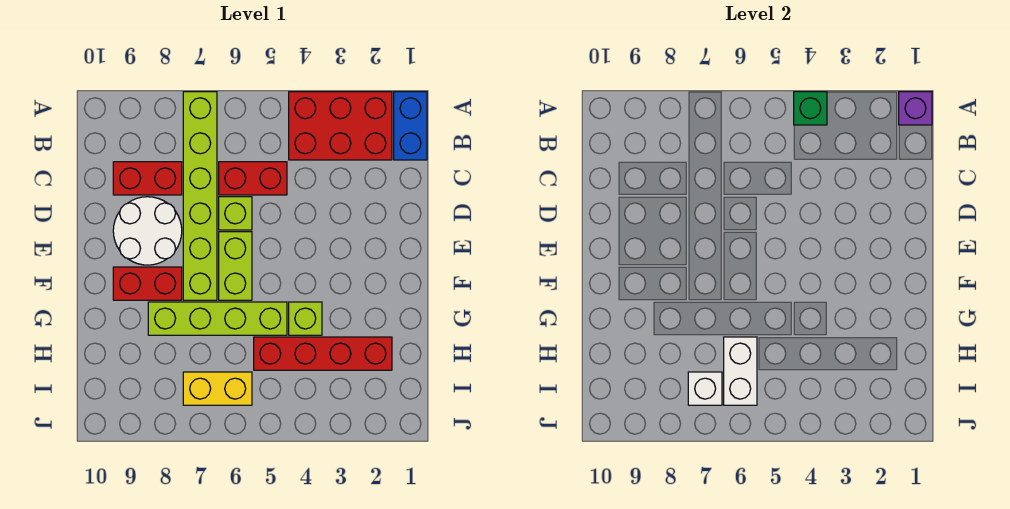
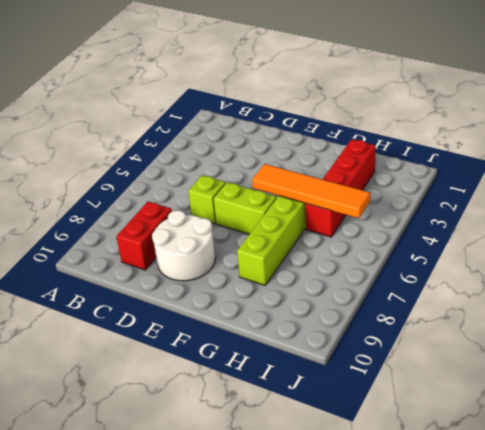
orange tile F5:I5 level 2 -> none
none -> blue brick A1:B1 level 1
none -> red brick A2:B4 level 1
none -> lime brick A7:F7 level 1

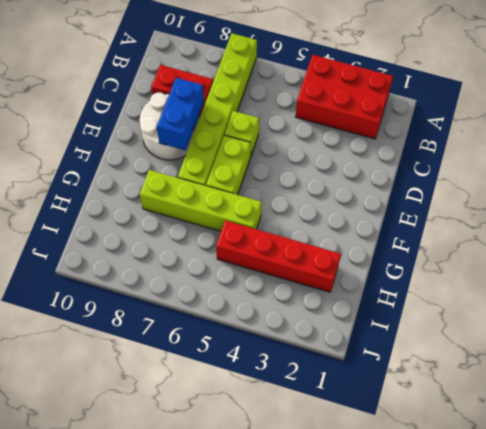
blue brick D8:E8 level 2 -> blue brick A1:B1 level 1
none -> red brick C5:C6 level 1
none -> red brick F8:F9 level 1
none -> lime brick G4 level 1

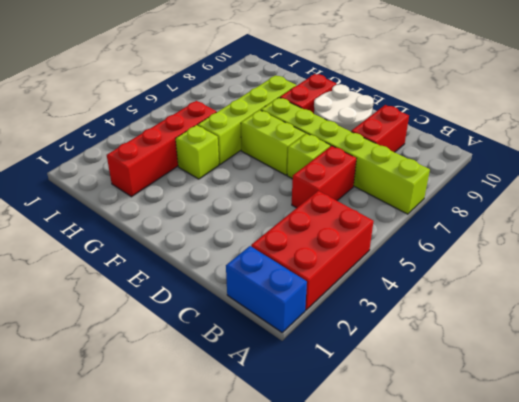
none -> yellow brick I6:I7 level 1
none -> purple brick A1 level 2
none -> green brick A4 level 2

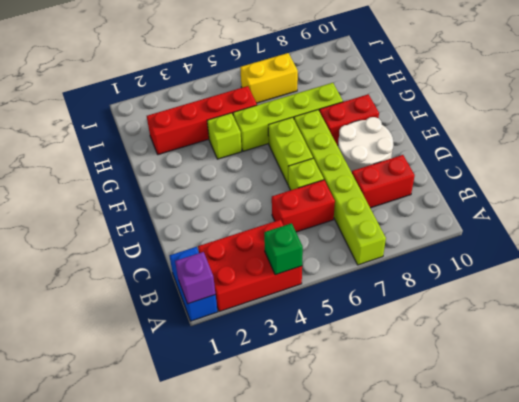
none -> white brick H6:I6 level 2
none -> white brick I7 level 2

